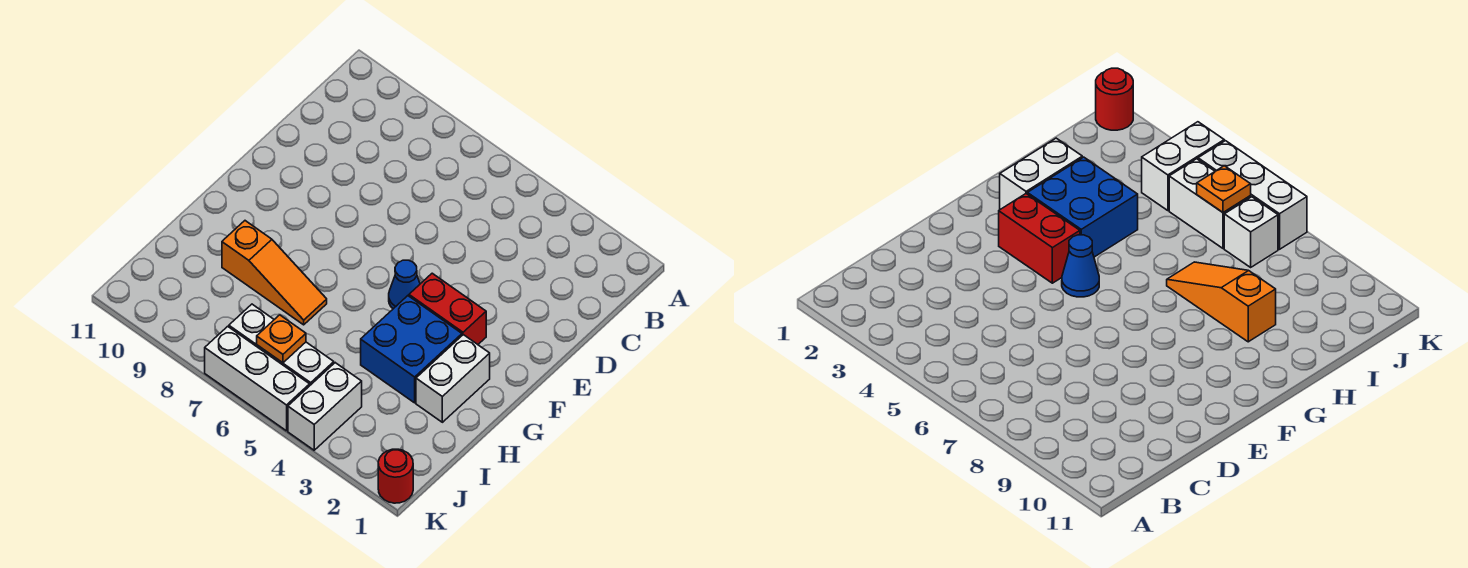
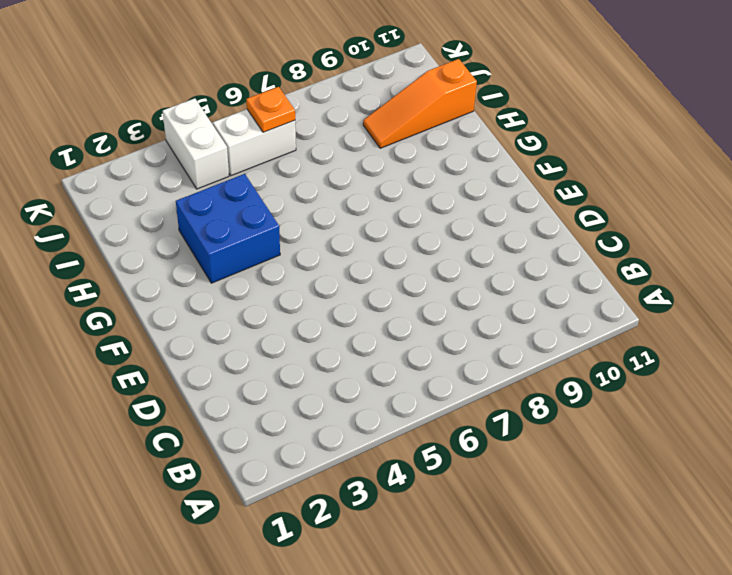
orange slope I9:I11 level 1 top 11 -> orange slope H7:H9 level 1 top 9
none -> red brick F3:F4 level 1
none -> blue cone F5 level 1

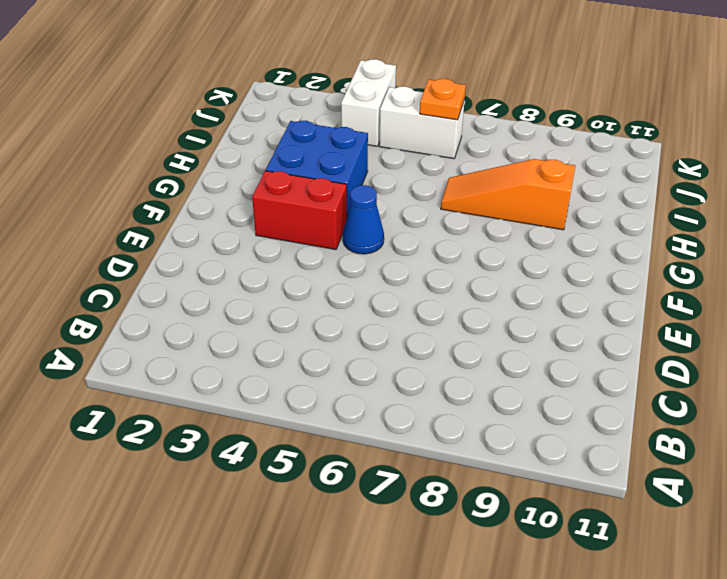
none -> white brick G2:H2 level 1
none -> white brick J7 level 1

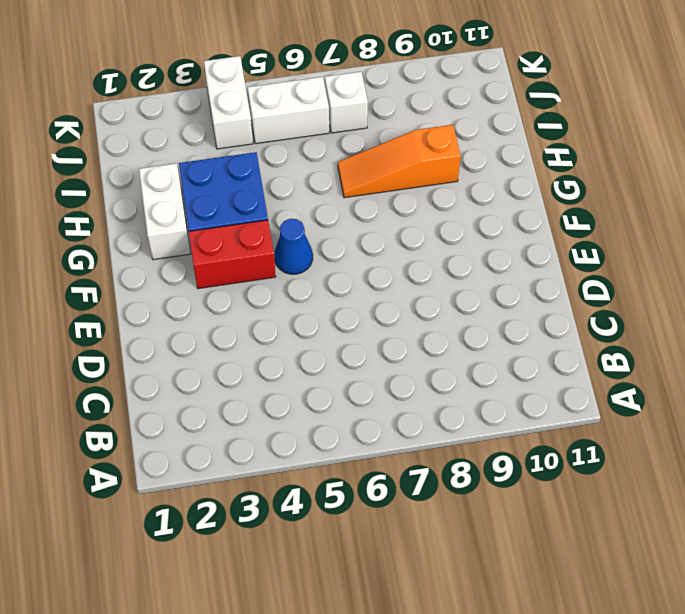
none -> red round brick K1 level 1
none -> white brick K5:K7 level 1

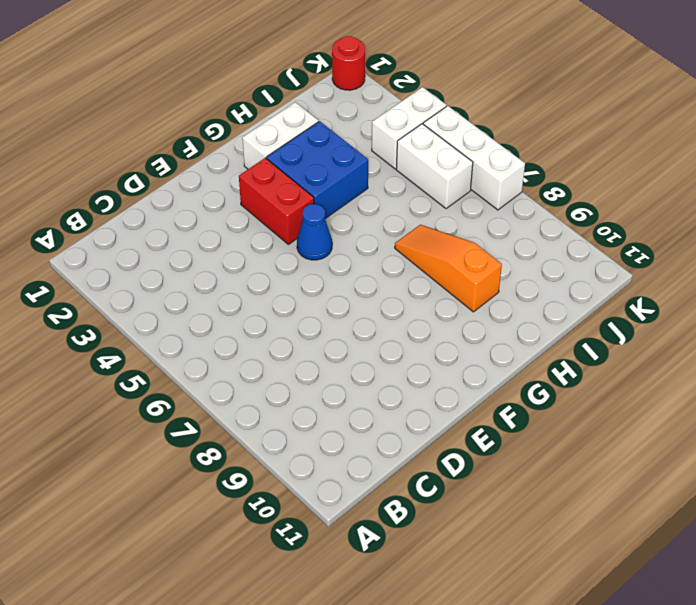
none -> white brick J7 level 1
none -> orange plate J6 level 2

